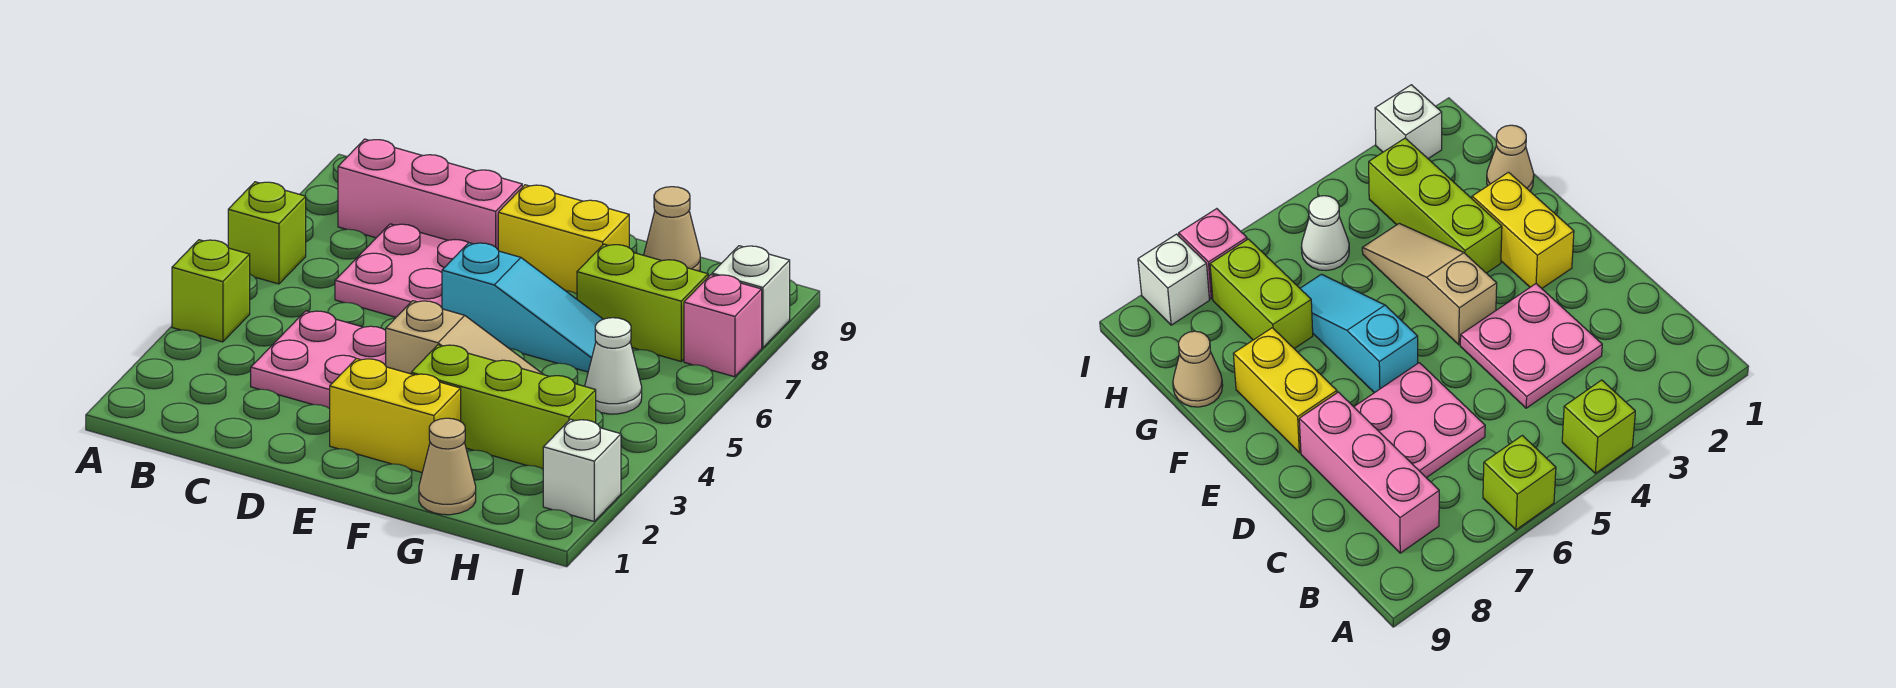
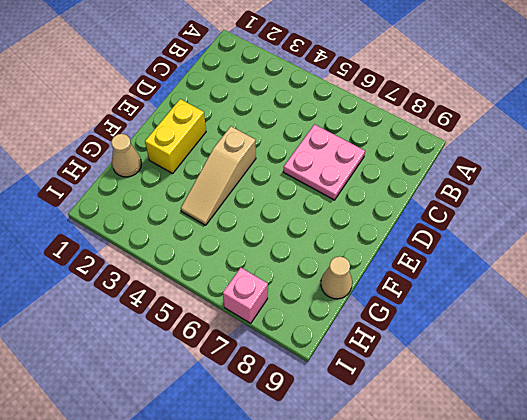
none -> lime brick A4 level 1
none -> lime brick A6 level 1
none -> pink brick B8:D8 level 1

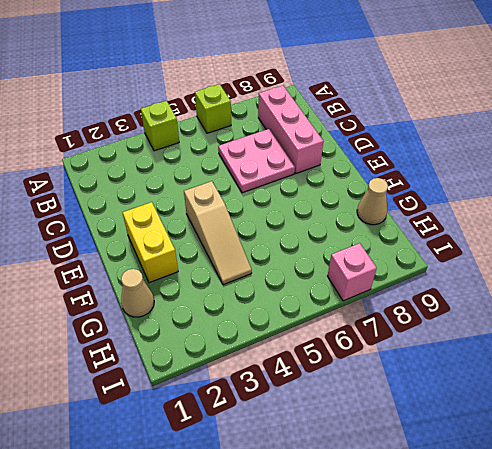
none -> pink plate C3:D4 level 1
none -> cyan slope E6:G6 level 1 top E
none -> yellow brick E8:F8 level 1

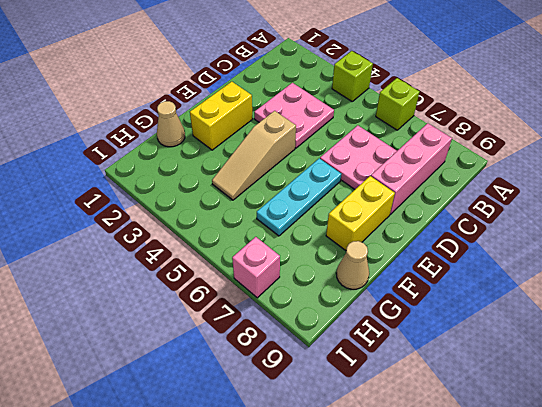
cyan plate E6:G6 level 1 -> cyan slope E6:G6 level 1 top E
none -> lime brick F3:H3 level 1
none -> lime brick G7:H7 level 1
none -> white cone H5 level 1

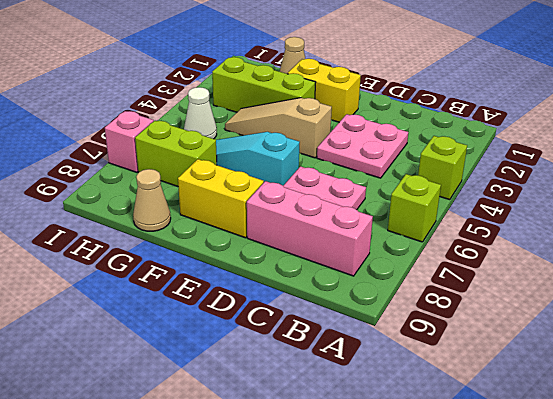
none -> white brick I2 level 1
none -> white brick I8 level 1

